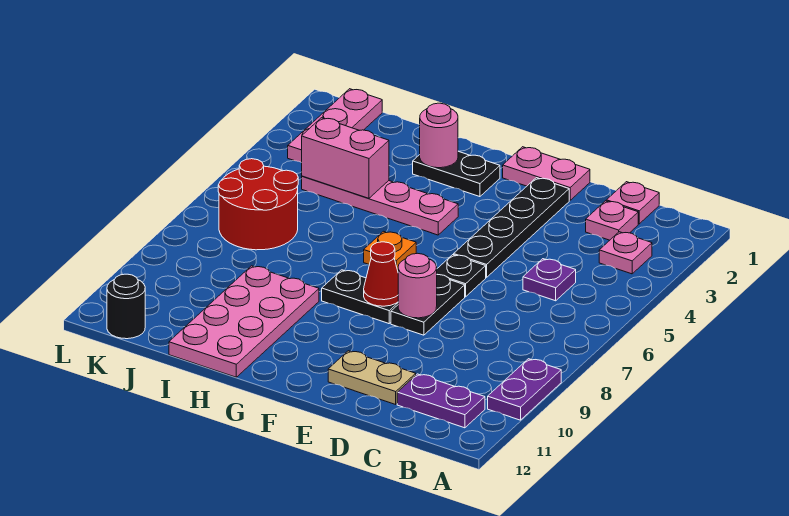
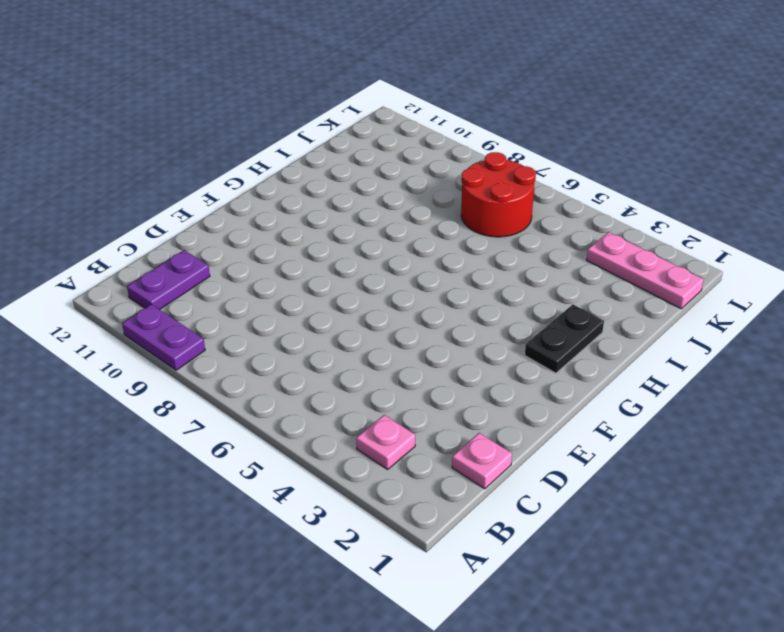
none -> pink plate C2 level 1
none -> purple plate C5 level 1
none -> tan plate D11:E11 level 1

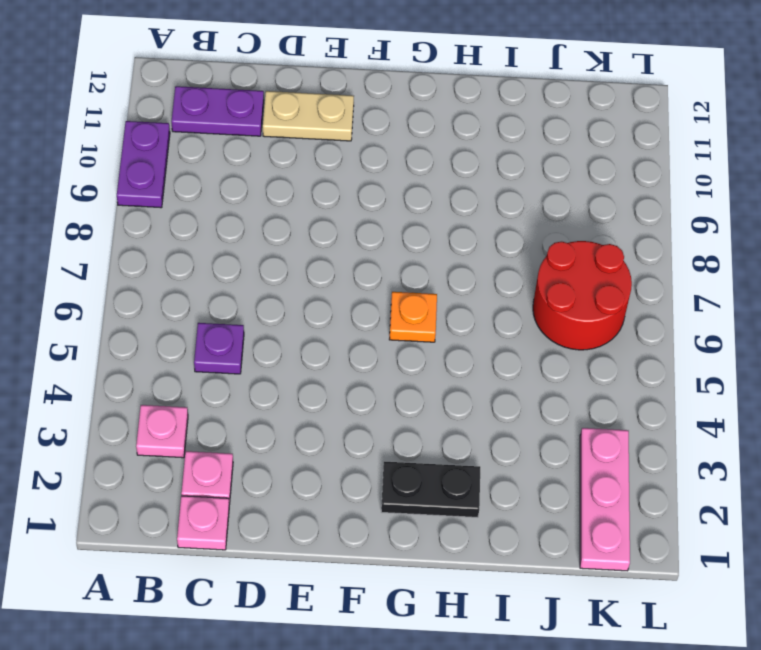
none -> pink plate E1:F1 level 1
none -> black plate E2:E5 level 1
none -> black plate E6 level 1

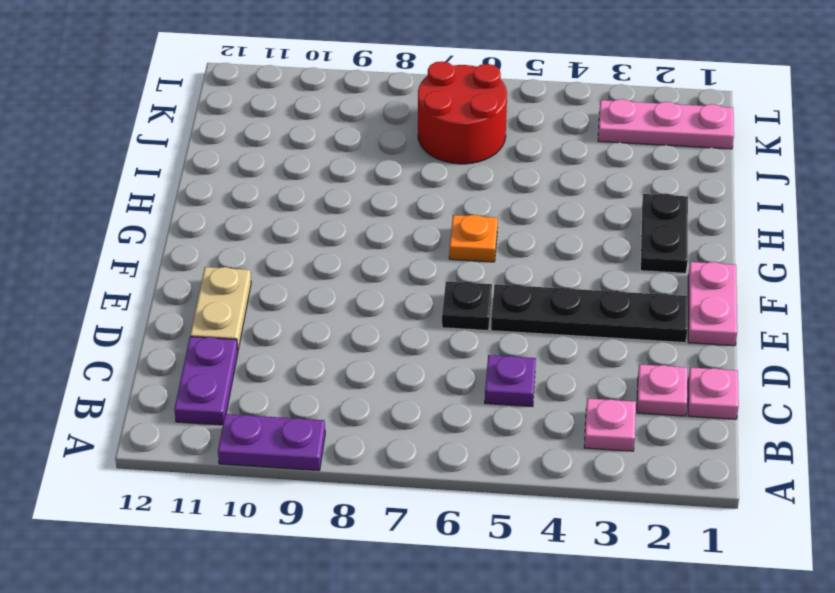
none -> black plate E7:E8 level 1
none -> black plate F8:G8 level 1
none -> pink plate G4:J4 level 1

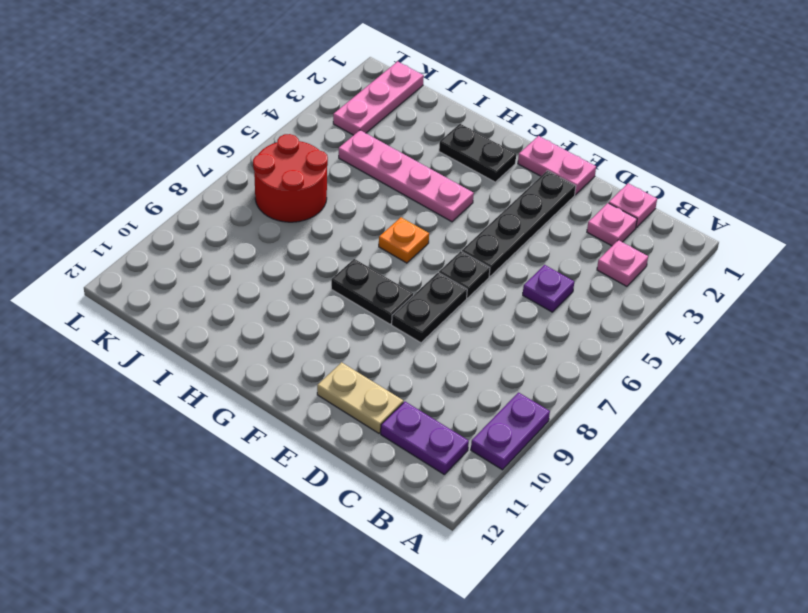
none -> pink plate H9:I12 level 1
none -> black round brick K12 level 1
none -> pink round brick E8 level 2

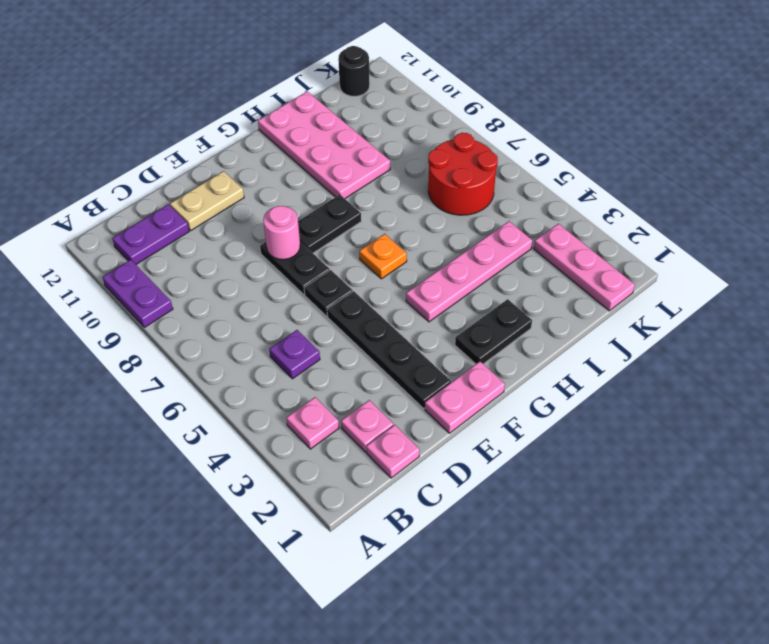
none -> red cone F8 level 2
none -> pink round brick H2 level 2
none -> pink brick I4:J4 level 2

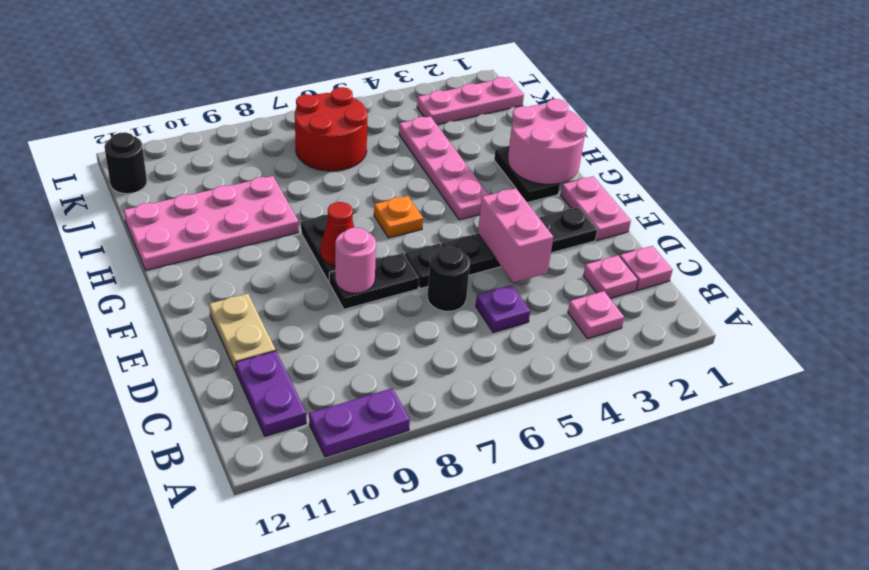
pink brick D4:E4 level 2 -> pink brick I4:J4 level 2
black round brick D6 level 1 -> none
pink round brick G1:H2 level 2 -> pink round brick H2 level 2

